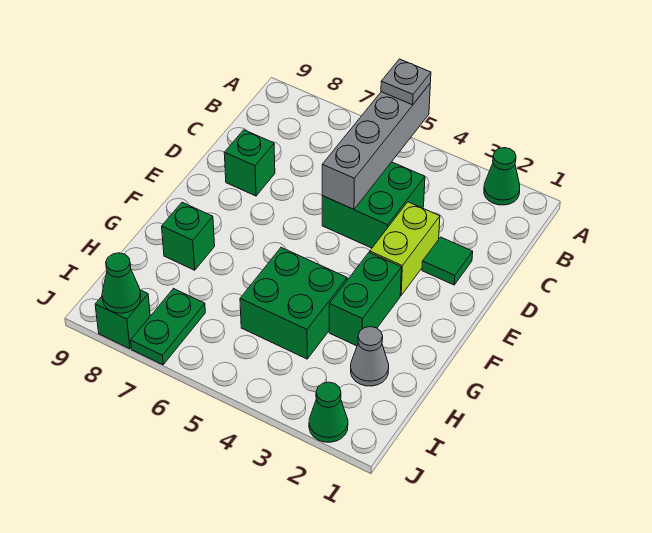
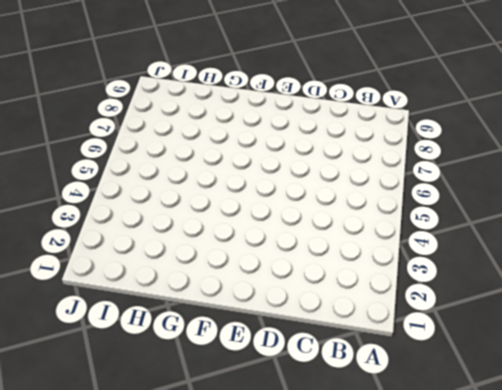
none -> green cone A2 level 1
none -> green brick C4:D5 level 1
none -> green tile D2 level 1

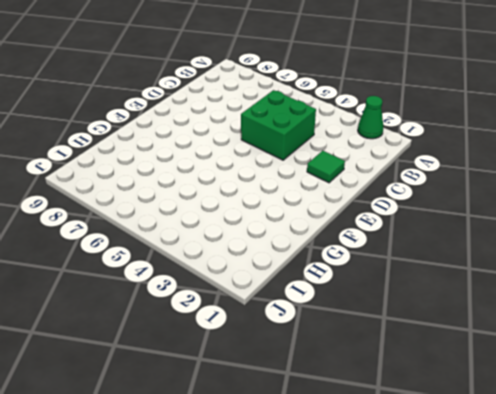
none -> lime brick D3:E3 level 1
none -> green brick D8 level 1
none -> green brick F3:G3 level 1

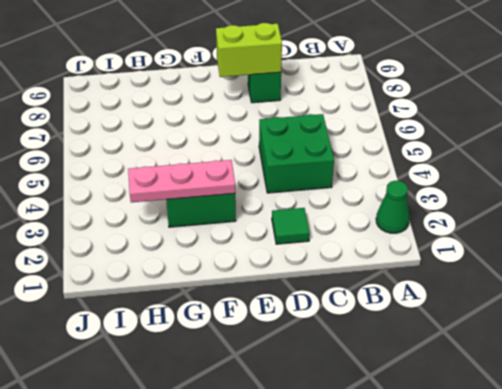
lime brick D8:E8 level 2 -> lime brick D3:E3 level 1
pink plate F3:H3 level 2 -> none
none -> green brick G4:H5 level 1
none -> green brick G8 level 1
none -> grey cone H2 level 1

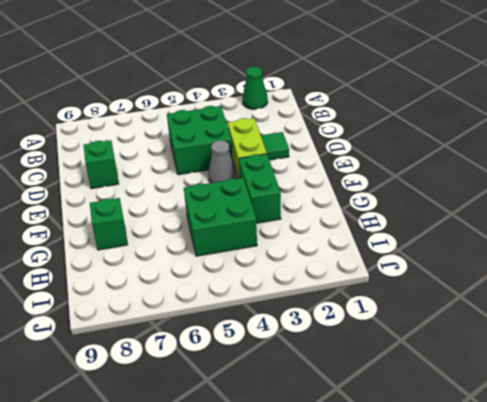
grey cone E4 level 1 -> grey cone H2 level 1
none -> green plate I7:J7 level 1
none -> green cone J2 level 1
none -> green brick J8 level 1

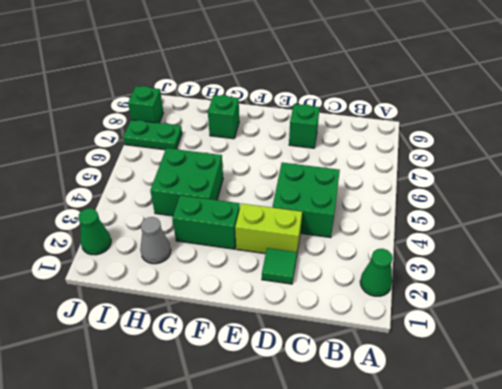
none -> grey brick A5:D5 level 2
none -> green cone J8 level 2
none -> grey plate A5 level 3

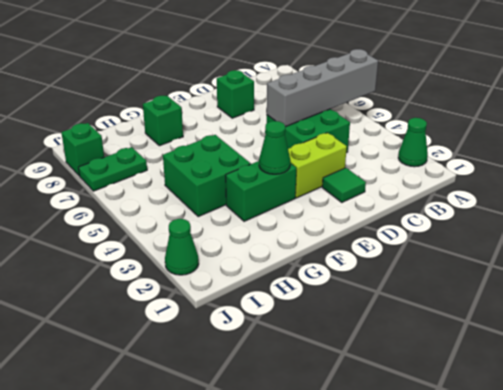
green cone F3 level 2 -> green cone J8 level 2
none -> grey cone H2 level 1
none -> grey plate A5 level 3

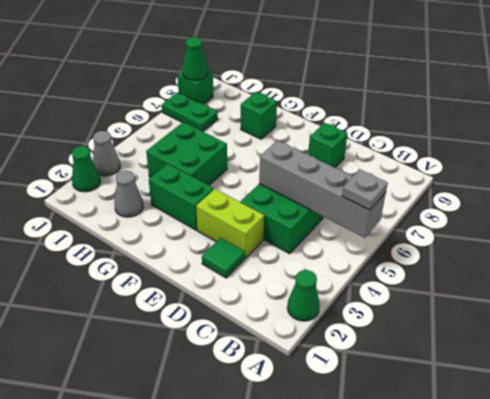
grey cone J3 level 1 -> none

